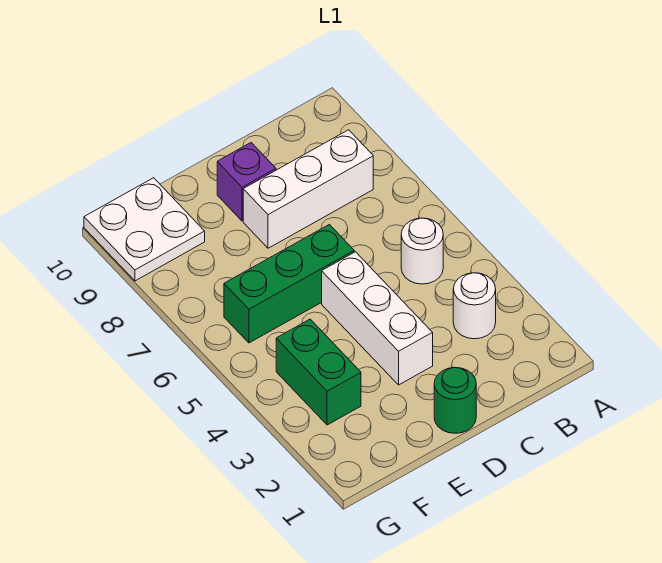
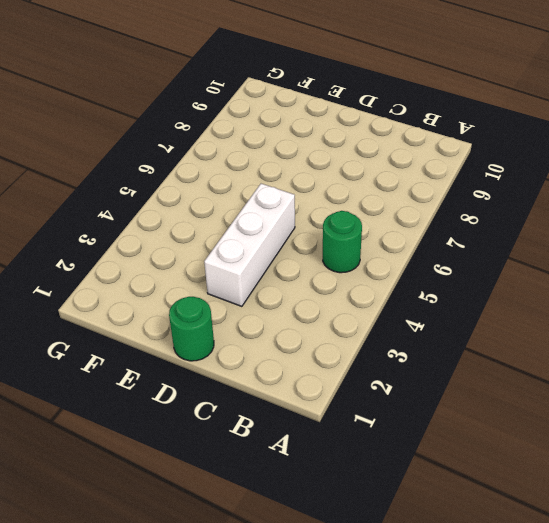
green round brick B5 level 1 -> white round brick B5 level 1
none -> white round brick B3 level 1
none -> white brick B8:D8 level 1

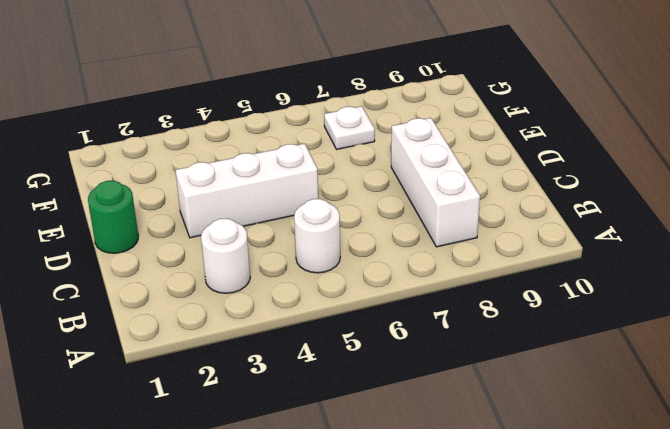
white plate F7 level 1 -> none
none -> green brick D6:F6 level 1
none -> purple brick D9 level 1

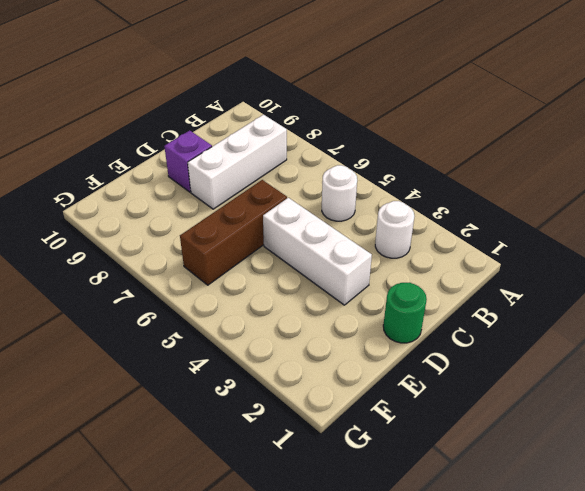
brown brick D6:F6 level 1 -> green brick D6:F6 level 1
none -> green brick F3:F4 level 1
none -> white plate F9:G10 level 1

